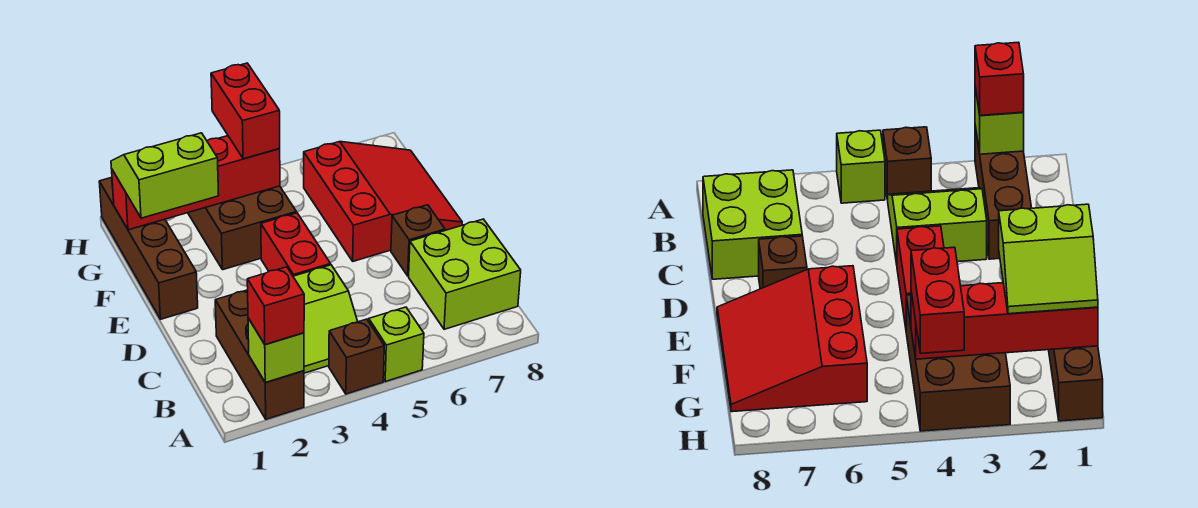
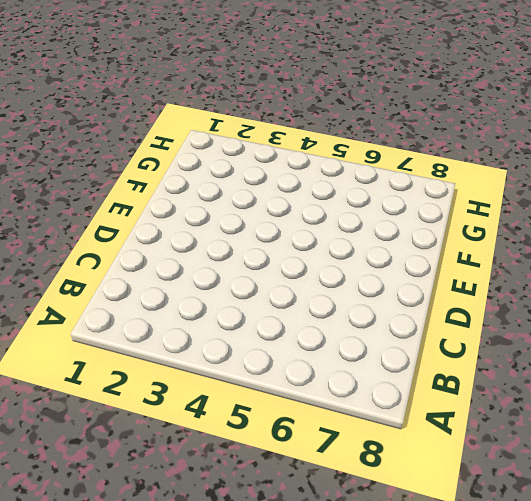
none -> brown brick A2:C2 level 1
none -> brown brick A4 level 1
none -> lime brick A5 level 1

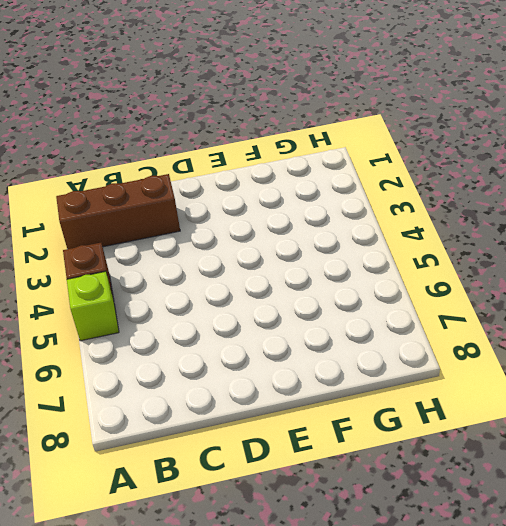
none -> lime slope B3:C4 level 1 top C
none -> lime brick B7:C8 level 1
none -> red brick D4:E4 level 1

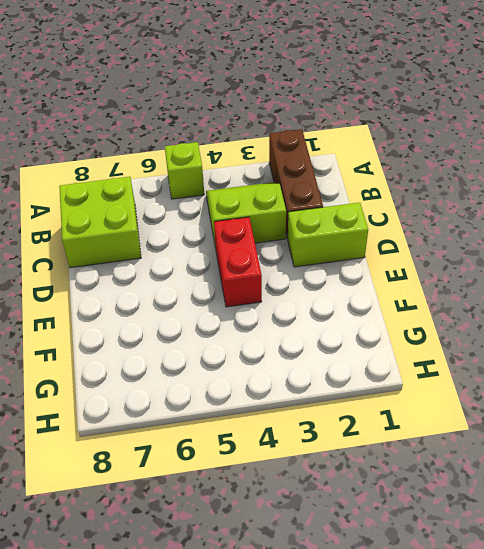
lime brick D1:D2 level 1 -> none
none -> brown brick A4 level 1
none -> brown brick D7 level 1
none -> brown brick E1:H1 level 1

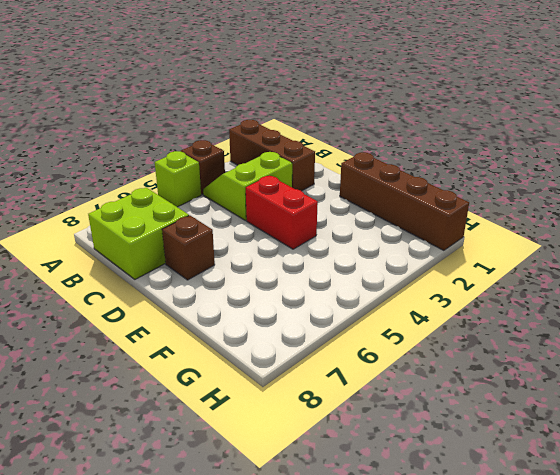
none -> red slope E6:G8 level 1 top 6
none -> brown brick F3:H4 level 1
none -> lime brick A2 level 2

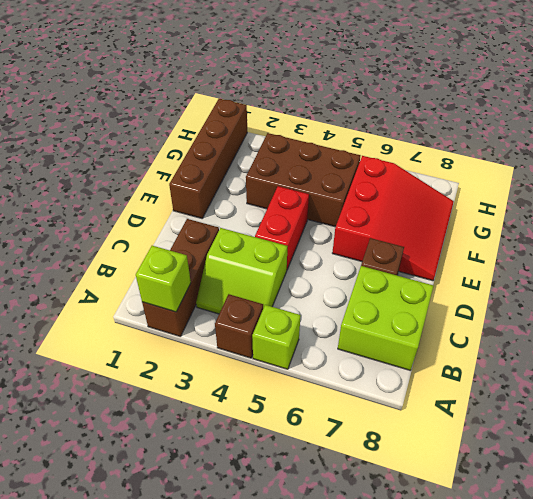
brown brick F3:G5 level 1 -> brown brick F3:H4 level 1
none -> red brick G1:G4 level 2
none -> red brick A2 level 3
none -> lime slope F1:G2 level 3 top F

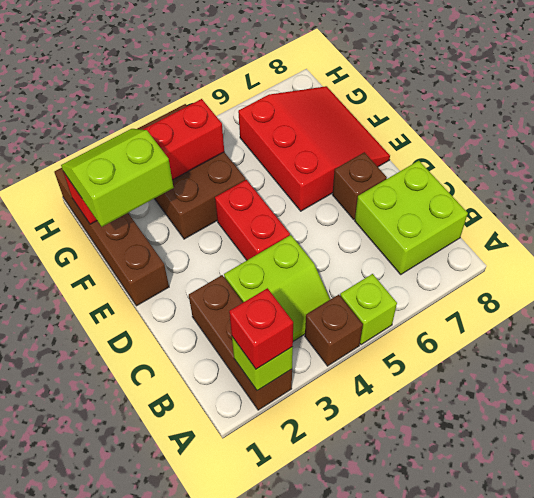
none -> red brick G4:H4 level 3

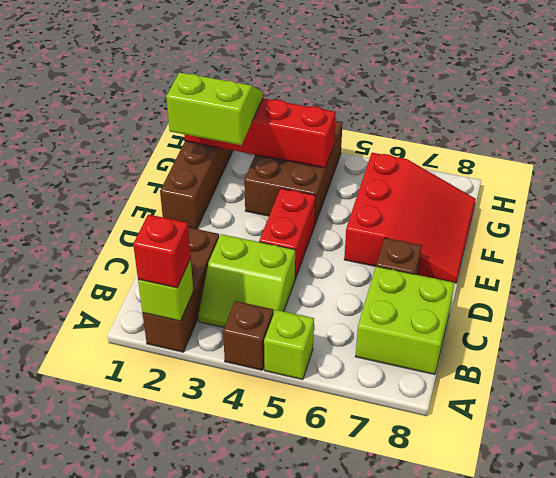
none -> red brick G4:H4 level 3

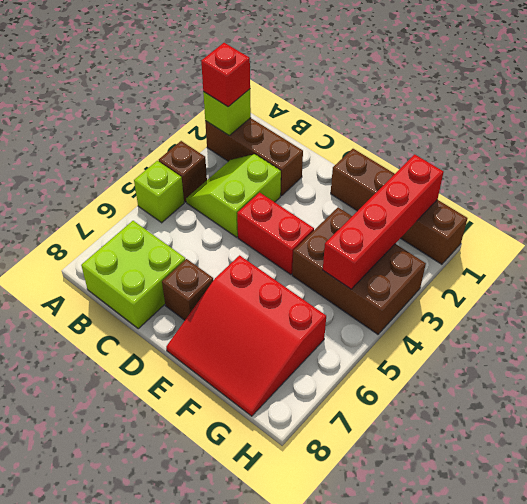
none -> lime slope F1:G2 level 3 top F
none -> red brick G4:H4 level 3

